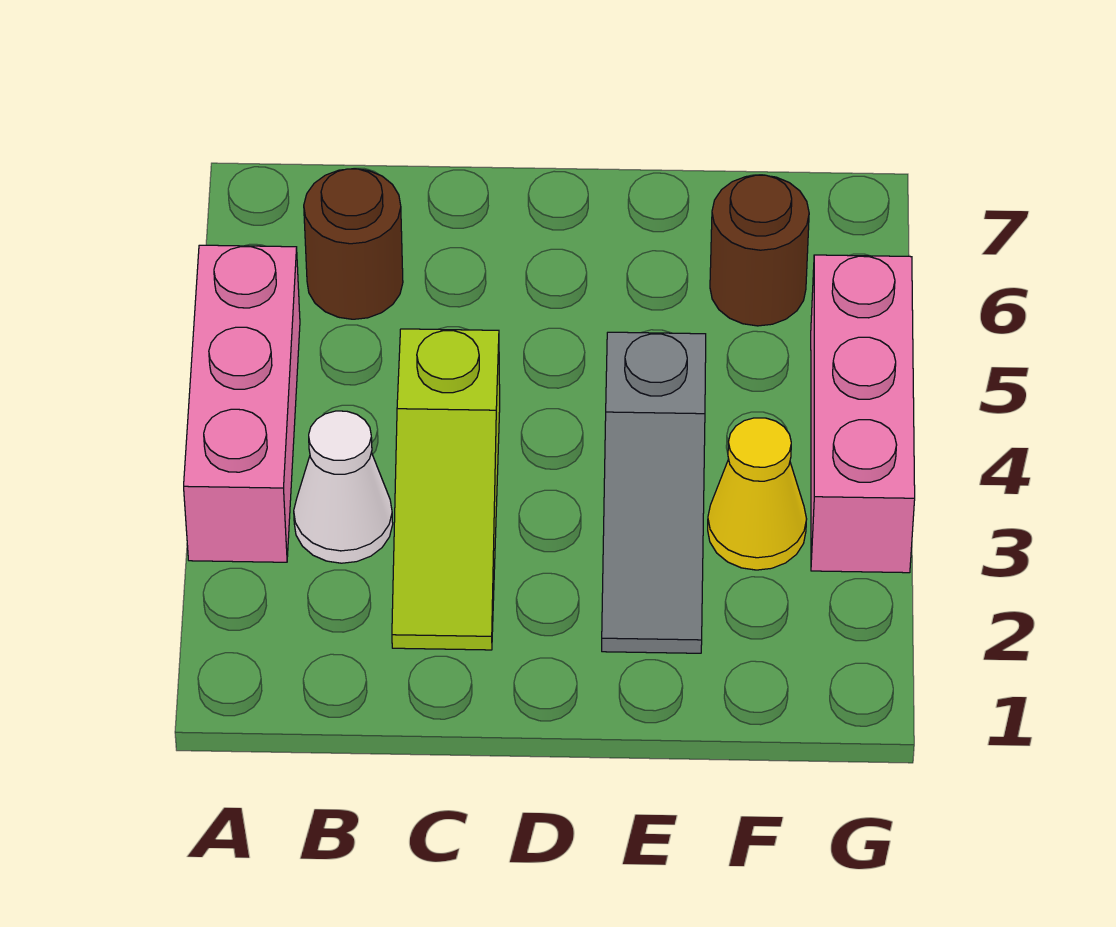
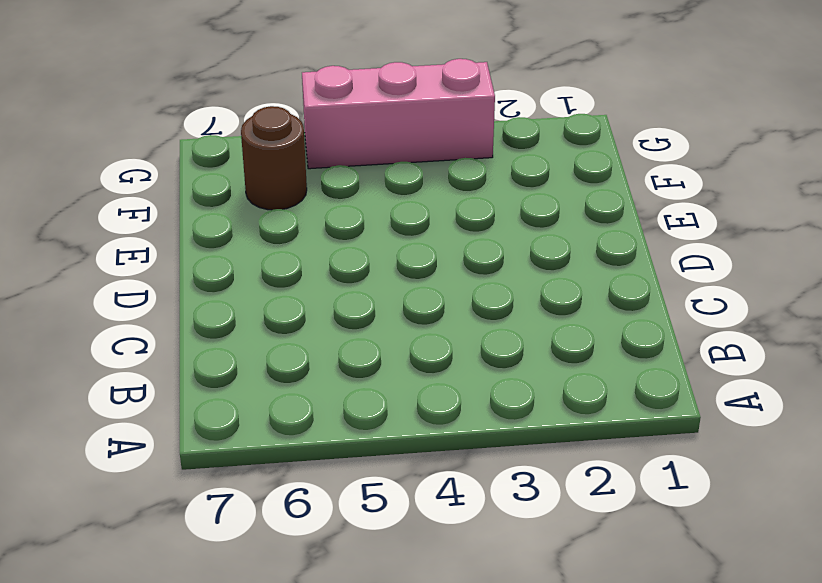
none -> pink brick A3:A5 level 1
none -> white cone B3 level 1

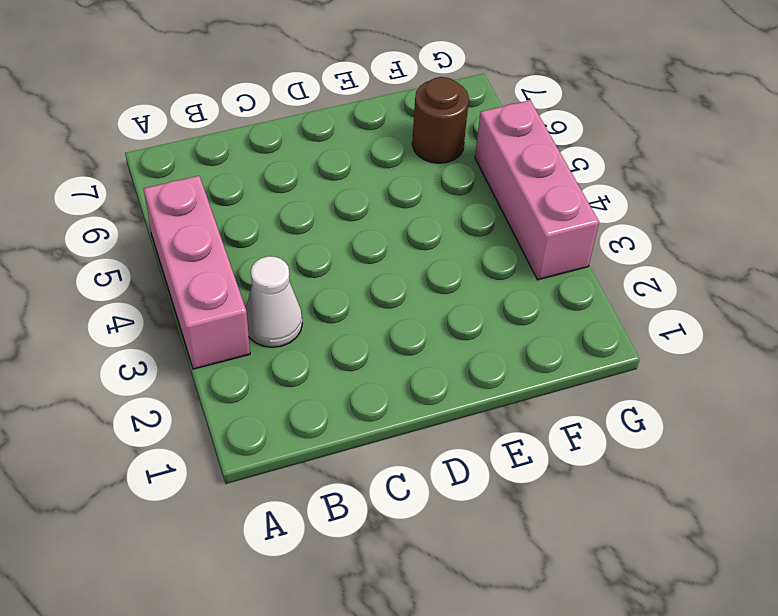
none -> brown round brick B6 level 1
none -> lime slope C2:C4 level 1 top 4

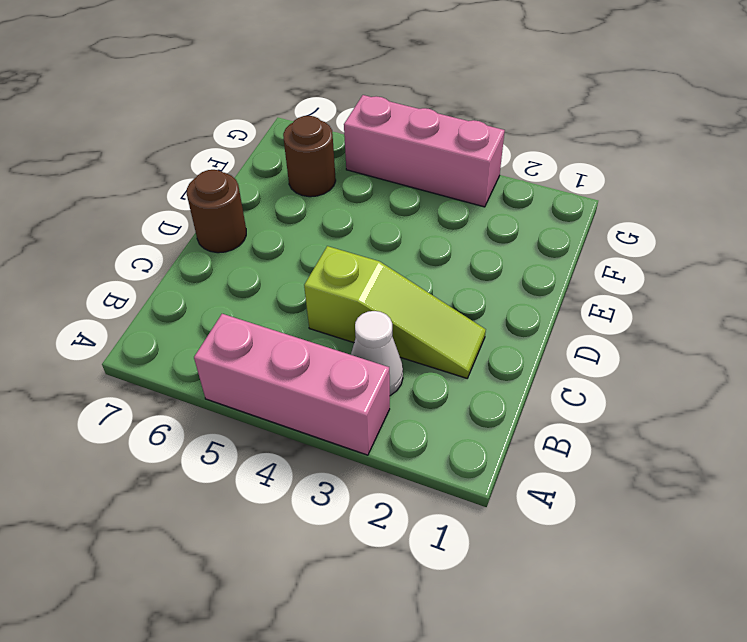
brown round brick D7 level 1 -> brown round brick B6 level 1
none -> grey slope E2:E4 level 1 top 4
none -> yellow cone F3 level 1

